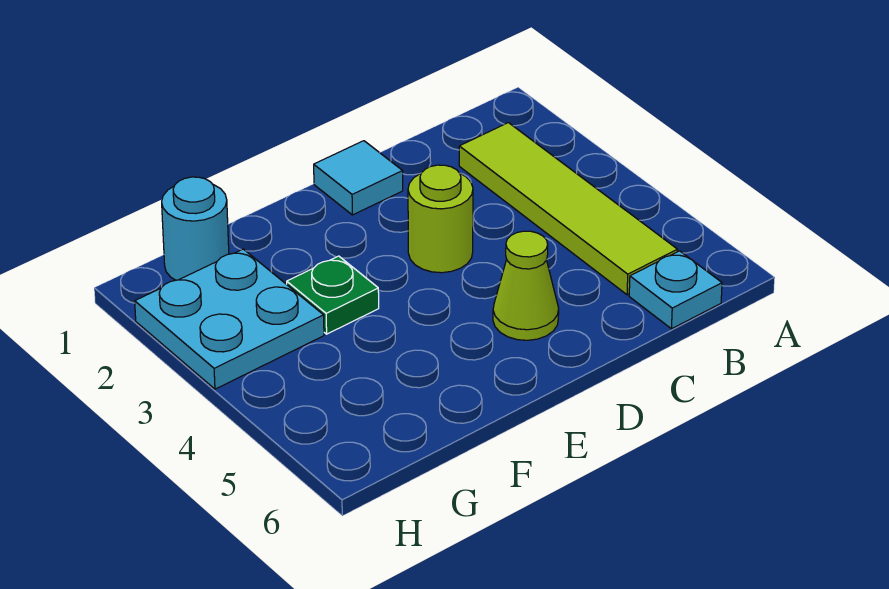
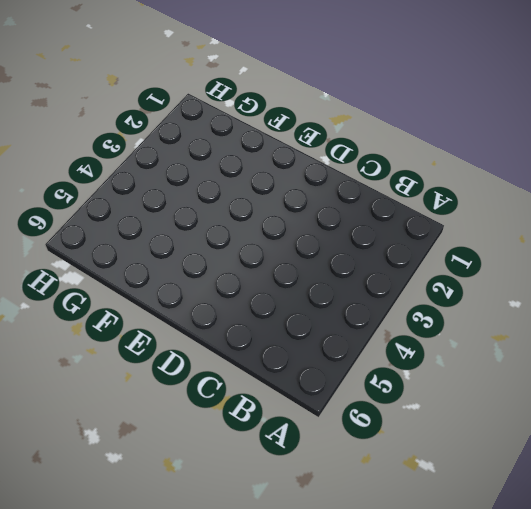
none -> lime tile B2:B5 level 1
none -> cyan plate B6 level 1

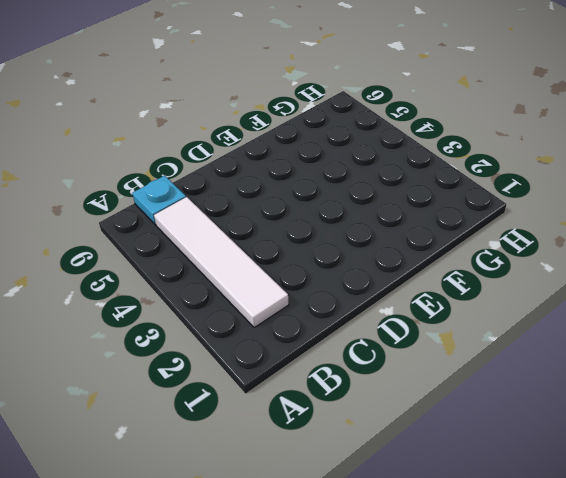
white tile B2:B5 level 1 -> lime tile B2:B5 level 1
none -> cyan tile D1 level 1
none -> lime round brick D3 level 1

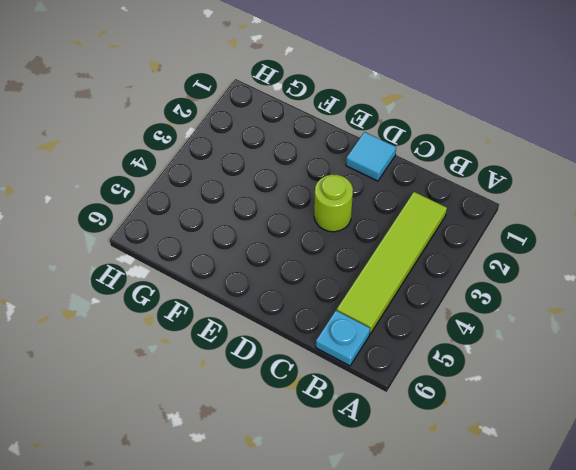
none -> lime cone D5 level 1
none -> green plate F3 level 1

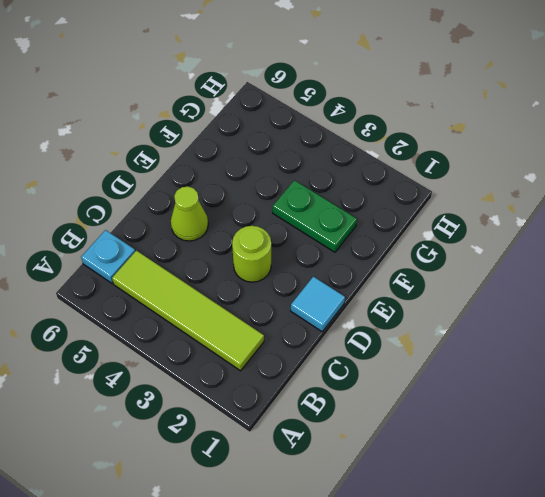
green plate F2:F3 level 1 -> green plate F3 level 1
none -> cyan round brick G1 level 1
none -> cyan plate G2:H3 level 1

